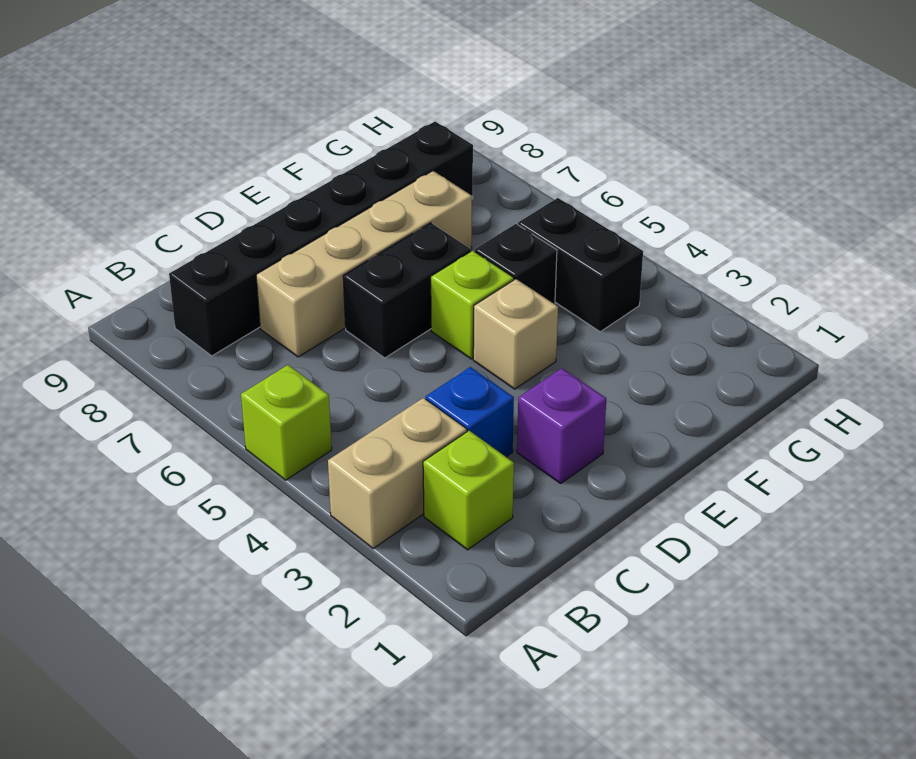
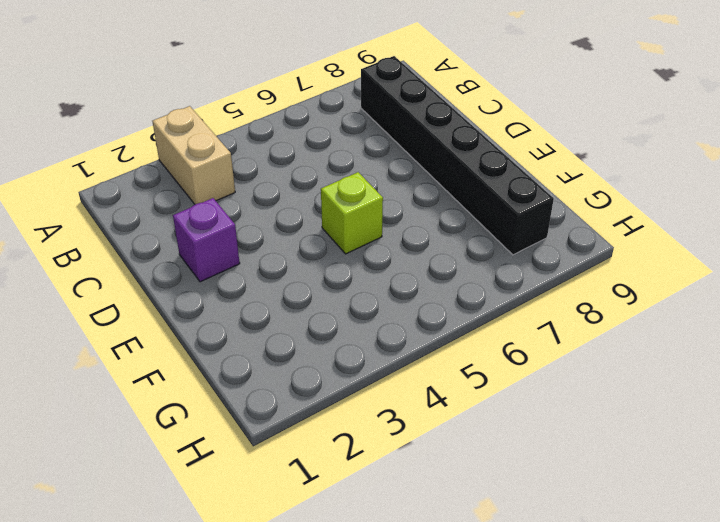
none -> lime brick A5 level 1
none -> lime brick B2 level 1
none -> blue brick C3 level 1

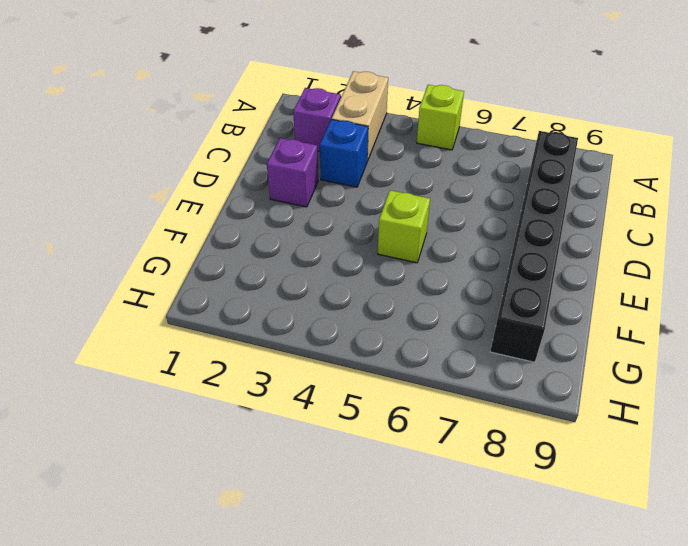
purple brick B2 level 1 -> lime brick B2 level 1
none -> tan brick C7:F7 level 1
none -> black brick D6:E6 level 1
none -> tan brick E4 level 1

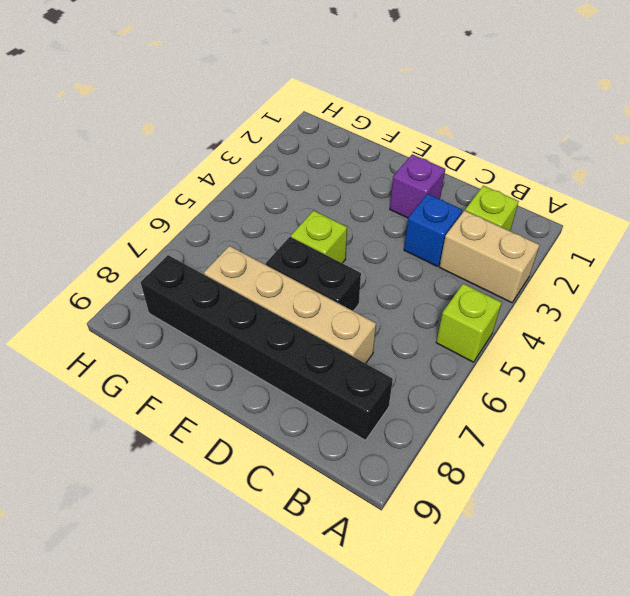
none -> tan brick E4 level 1
none -> black brick F5 level 1
none -> black brick G4:G5 level 1

